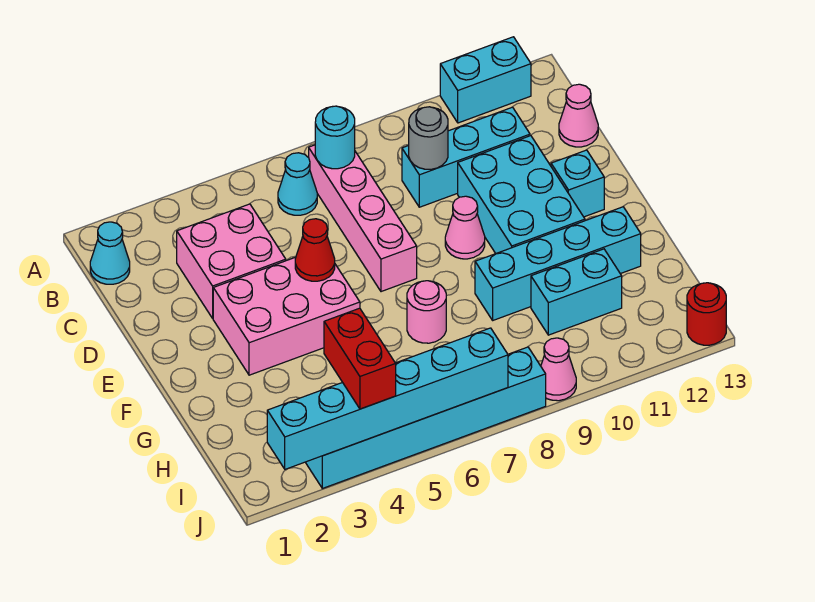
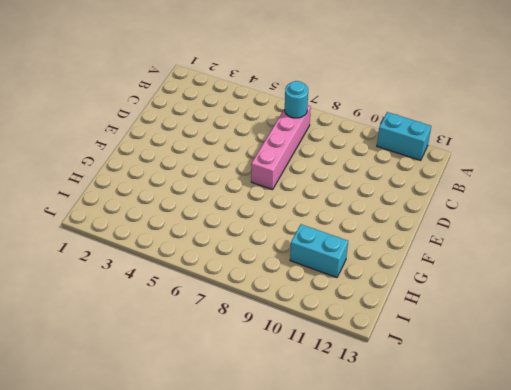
none -> cyan cone B1 level 1
none -> cyan cone B6 level 1
none -> pink brick C3:D4 level 1

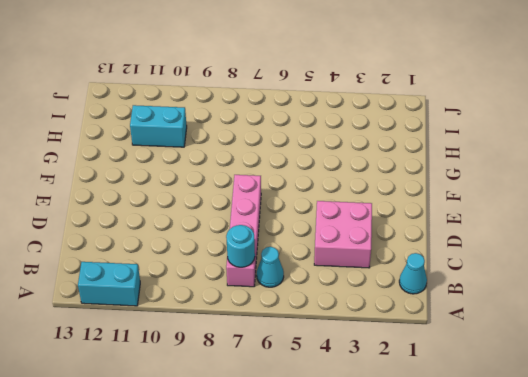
none -> cyan brick C9:C11 level 1
none -> pink cone C13 level 1
none -> cyan brick D10:F11 level 1

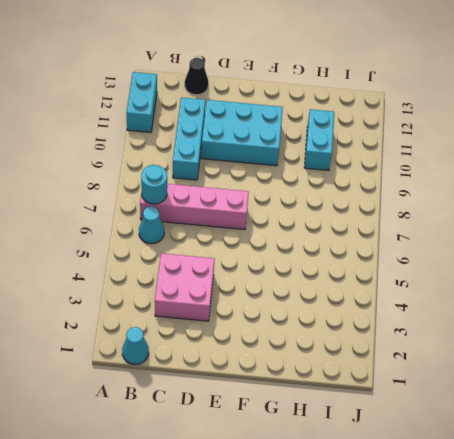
black cone C13 level 1 -> pink cone C13 level 1
none -> pink brick E3:F5 level 1
none -> pink cone E9 level 1
none -> cyan brick E12 level 1

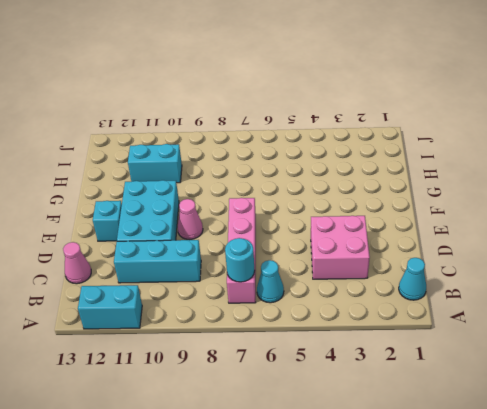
none -> pink brick E3:F5 level 1
none -> pink round brick G7 level 1
none -> cyan brick G9:G12 level 1

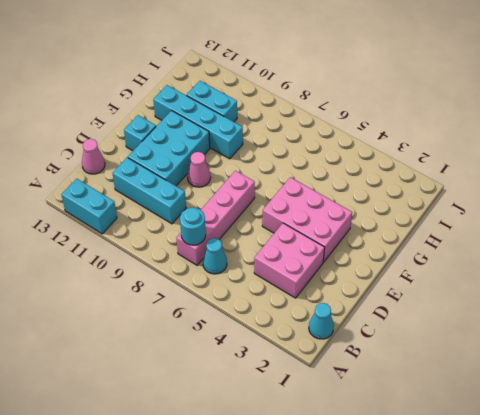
none -> pink round brick G7 level 1
none -> cyan brick J3:J8 level 1
none -> pink cone J9 level 1

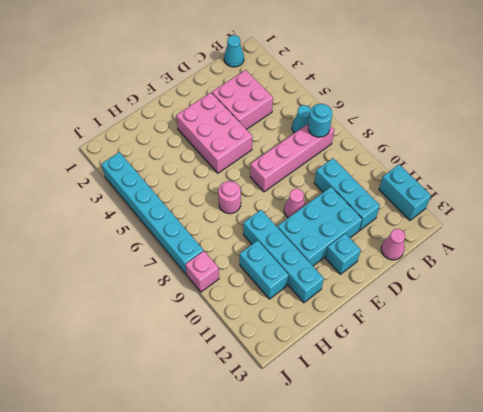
pink brick J9 level 1 -> pink cone J9 level 1
none -> red round brick J13 level 1
none -> grey round brick C9 level 2
none -> red cone E5 level 2

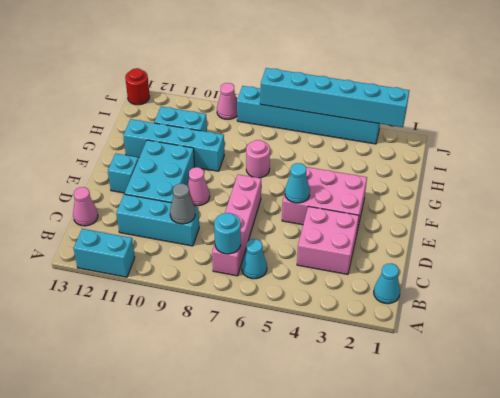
grey cone C9 level 2 -> grey round brick C9 level 2
cyan cone E5 level 2 -> red cone E5 level 2
none -> red brick I4:J4 level 3

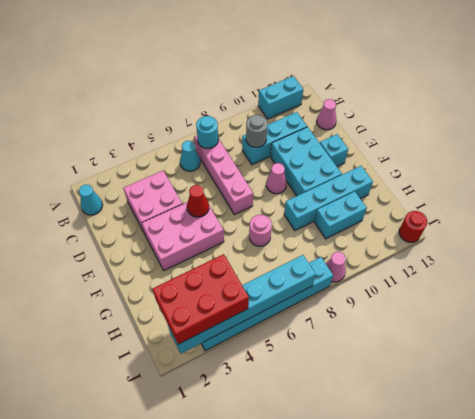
red brick I2:J4 level 3 -> red brick I4:J4 level 3

